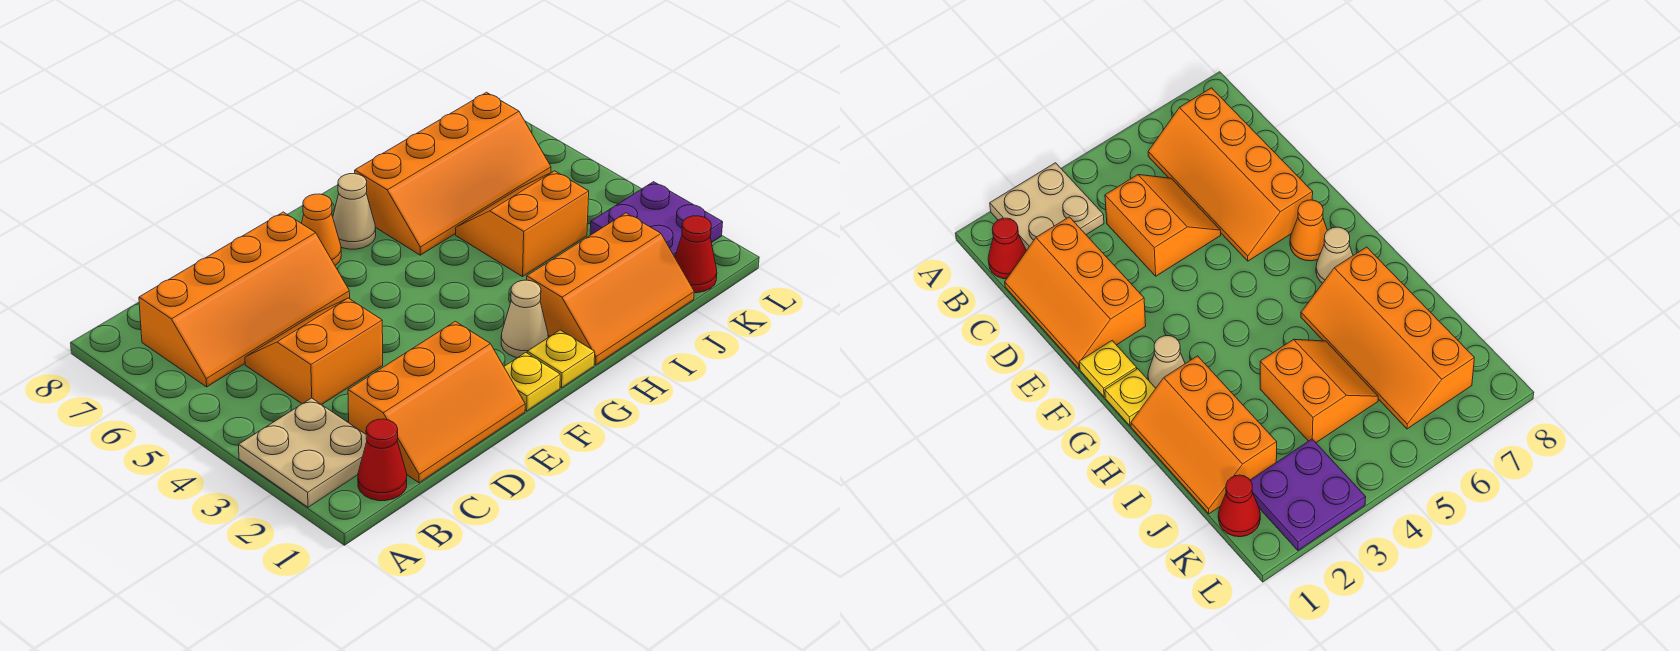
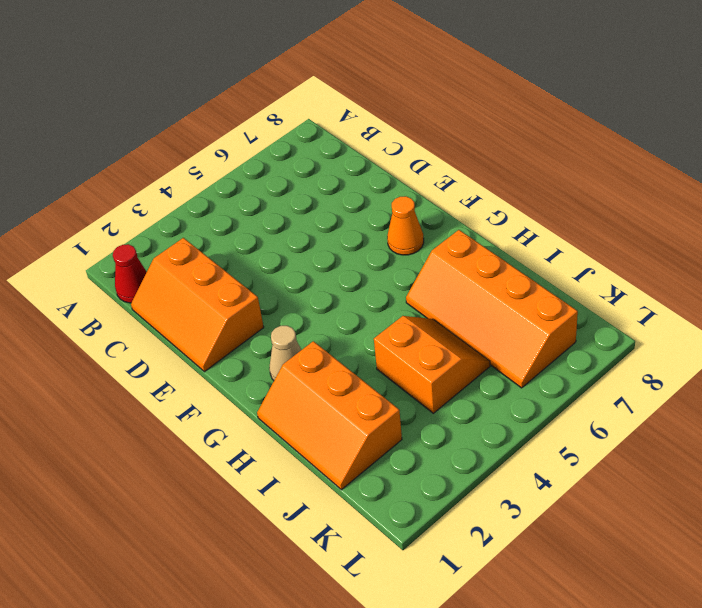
none -> tan plate A2:B3 level 1
none -> orange slope B6:E7 level 1 top 7
none -> orange slope C4:D5 level 1 top 4

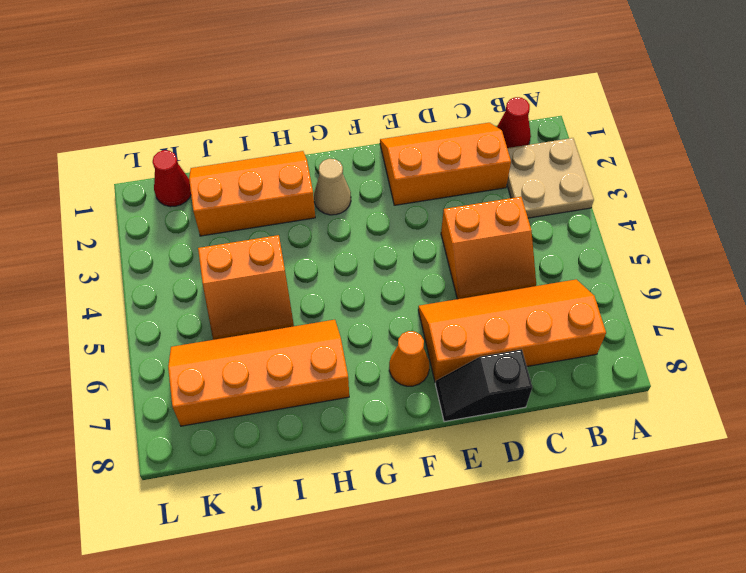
black slope D8:E8 level 1 top D -> none
none -> yellow plate F1 level 1
none -> yellow plate G1 level 1
none -> tan cone G7 level 1

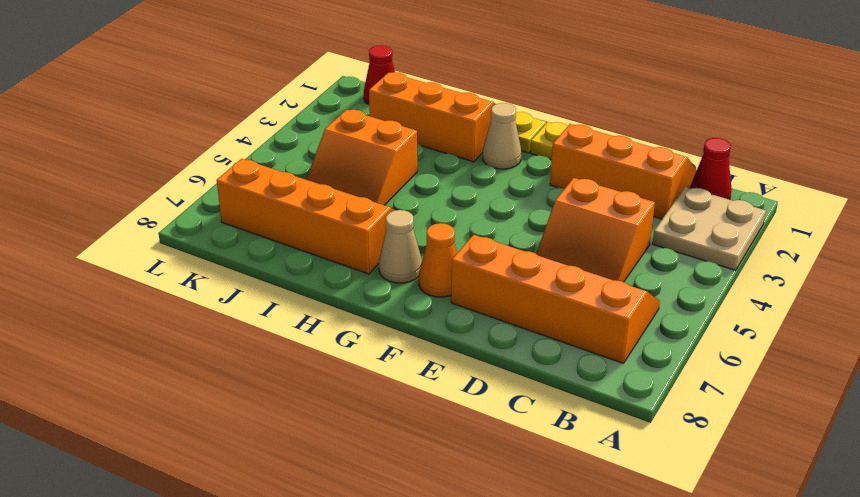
none -> purple plate K2:L3 level 1

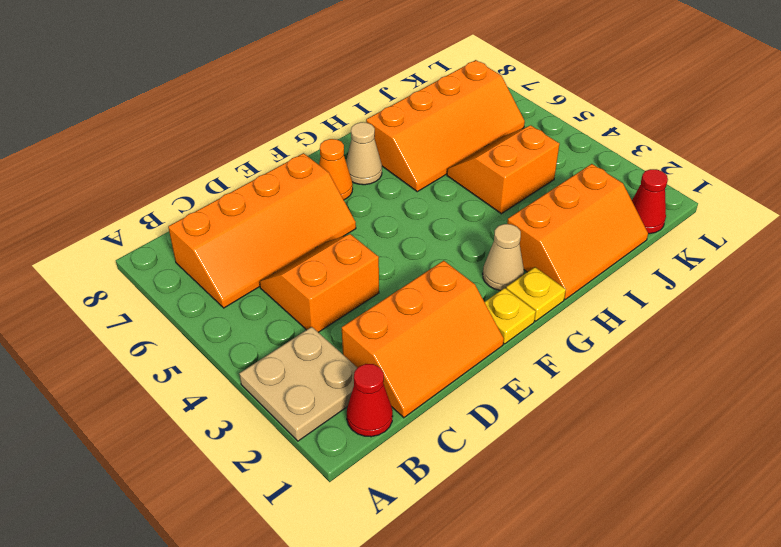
none -> purple plate K2:L3 level 1

